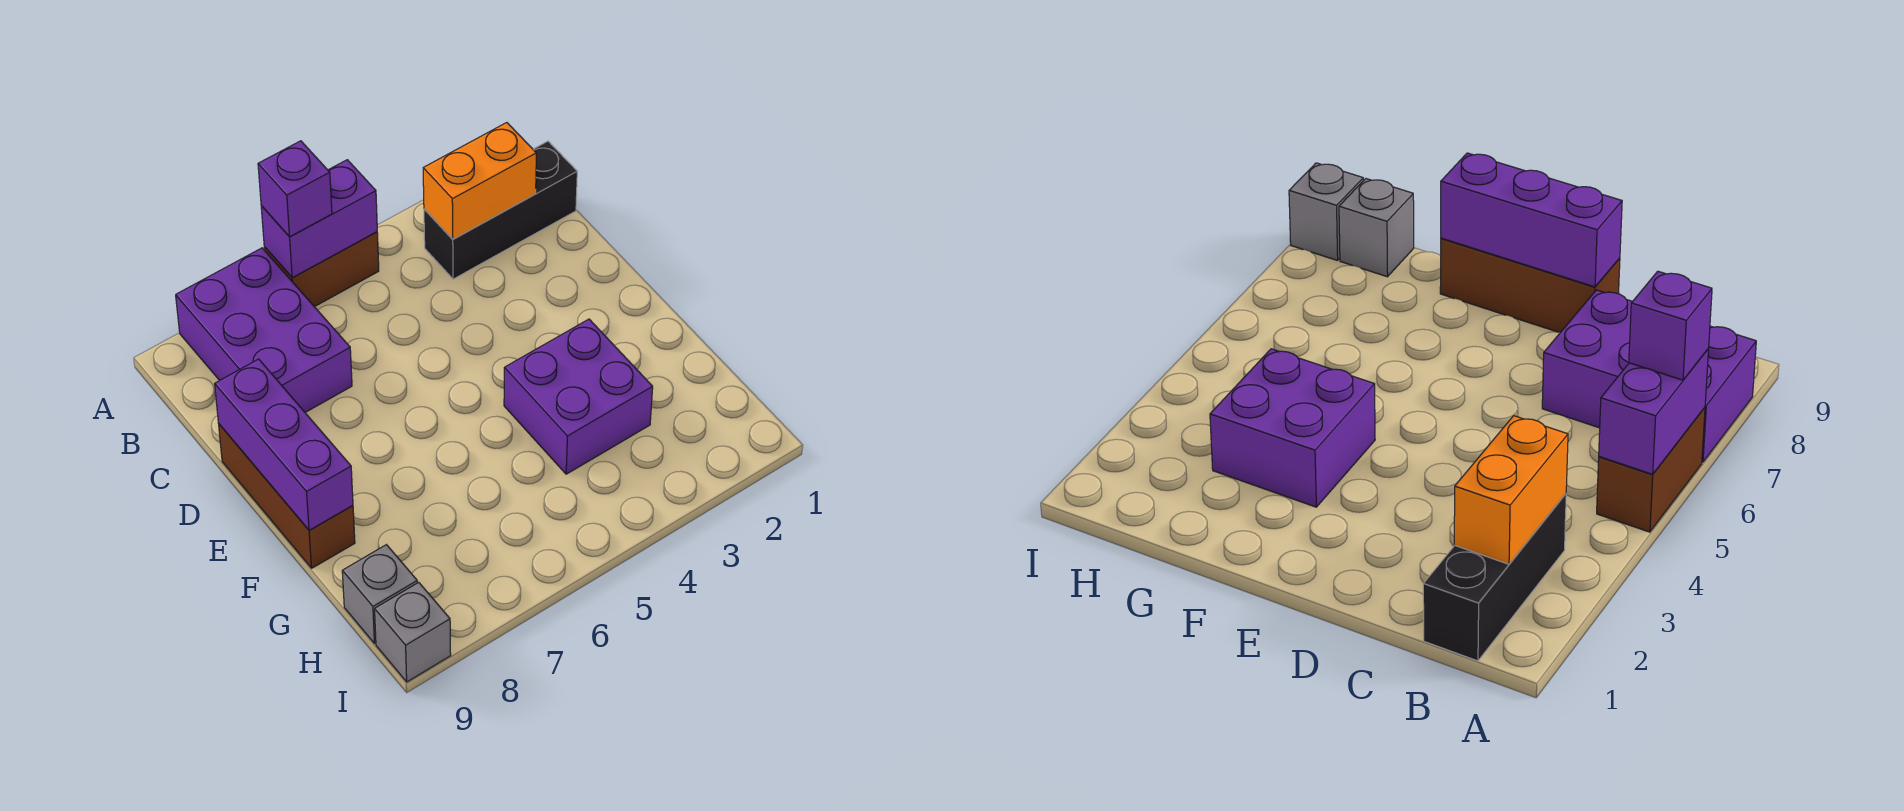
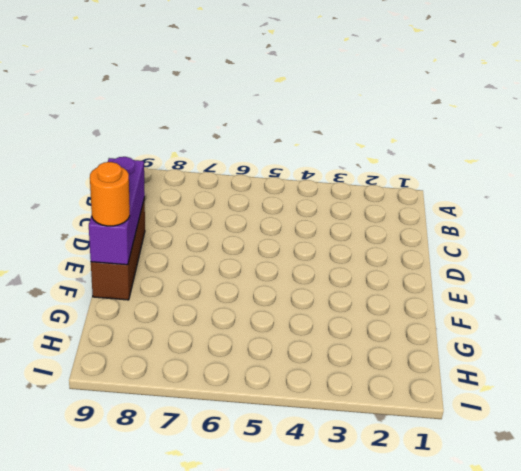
orange round brick F9 level 3 -> none
none -> brown brick A5:A6 level 1
none -> purple brick A7:C8 level 1

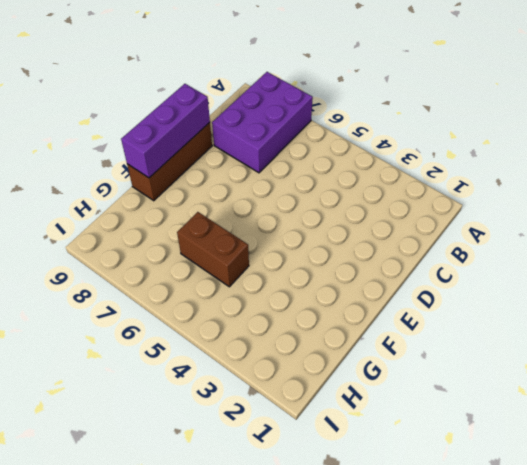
brown brick G5:G6 level 1 -> brown brick A5:A6 level 1
none -> black brick B1:B3 level 1
none -> purple brick F3:G4 level 1

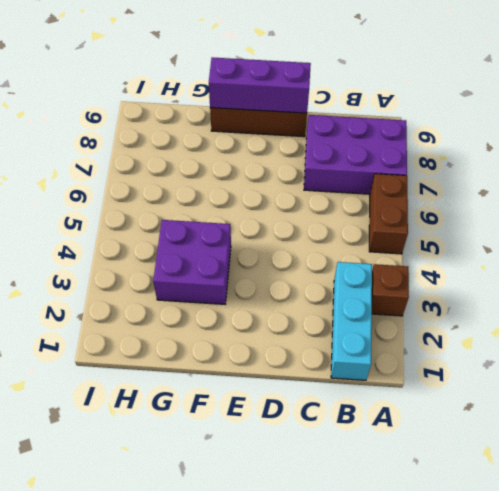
brown brick A3 level 1 -> none
cyan brick B1:B3 level 1 -> black brick B1:B3 level 1
none -> grey brick H9 level 1
none -> grey brick I9 level 1

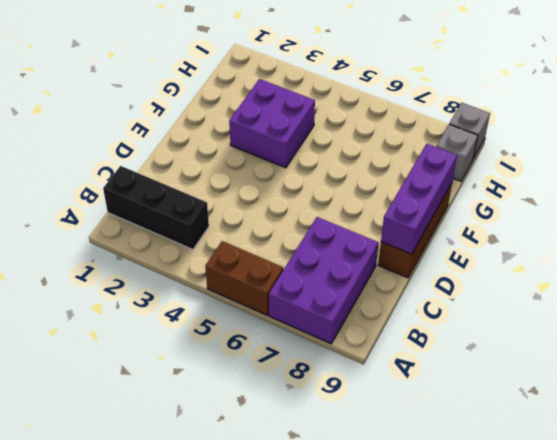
none -> purple brick A5:A6 level 2
none -> orange brick B2:B3 level 2

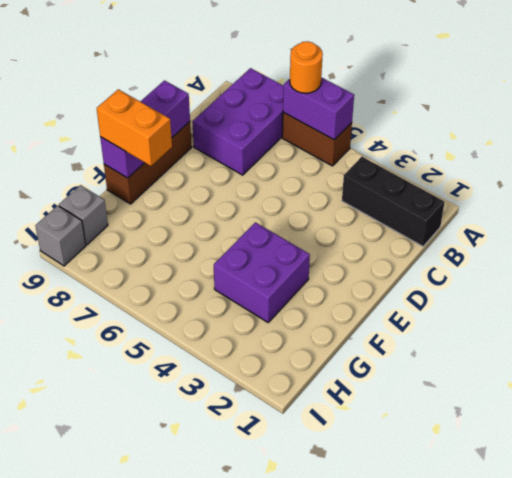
orange round brick A6 level 3 -> purple brick A6 level 3
orange brick F8:F9 level 3 -> orange brick B2:B3 level 2

